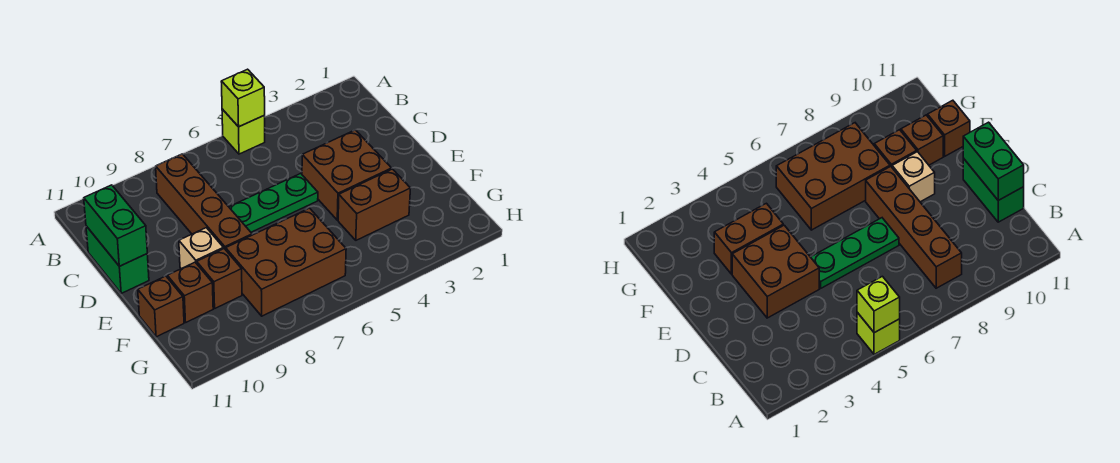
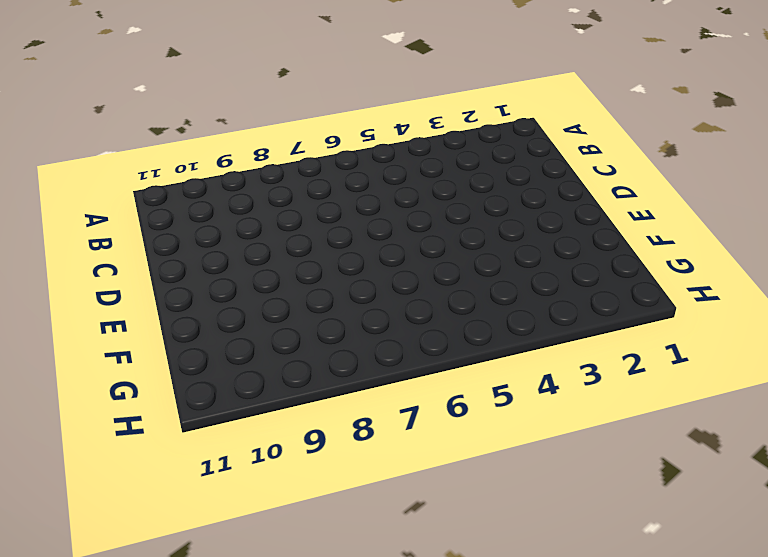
none -> lime brick A5 level 1
none -> brown brick B8:E8 level 1
none -> green brick C11:D11 level 1

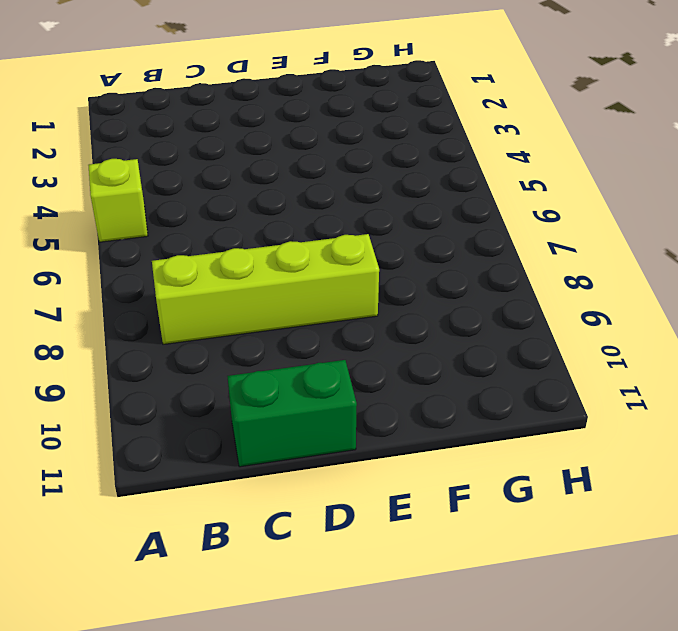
lime brick B8:E8 level 1 -> brown brick B8:E8 level 1
none -> brown brick D3:E4 level 1
none -> green plate D5:D7 level 1
none -> tan brick E9 level 1

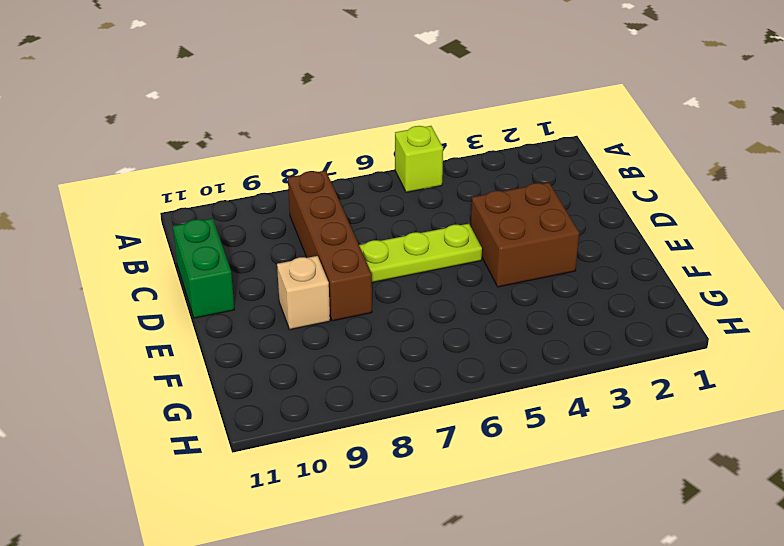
lime plate D5:D7 level 1 -> green plate D5:D7 level 1
none -> brown brick F3:F4 level 1
none -> brown brick F6:G8 level 1
none -> brown brick F9 level 1

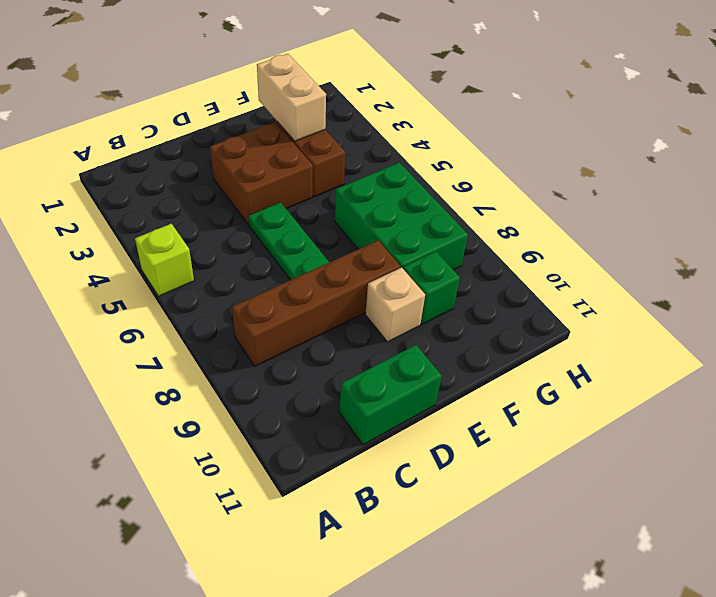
tan brick F2:F3 level 2 -> none
green brick F6:G8 level 1 -> brown brick F6:G8 level 1
green brick F9 level 1 -> brown brick F9 level 1
none -> brown brick F10 level 1
none -> brown brick F11 level 1
none -> lime brick A5 level 2

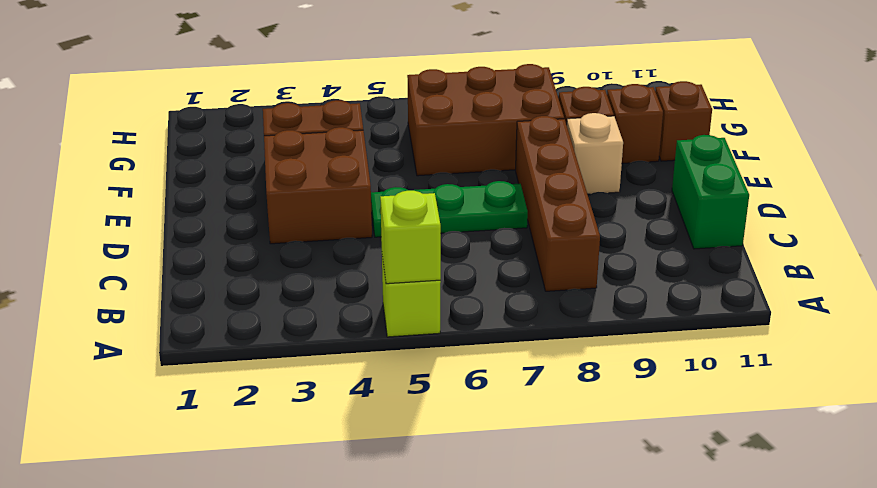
none -> green brick C11:D11 level 2

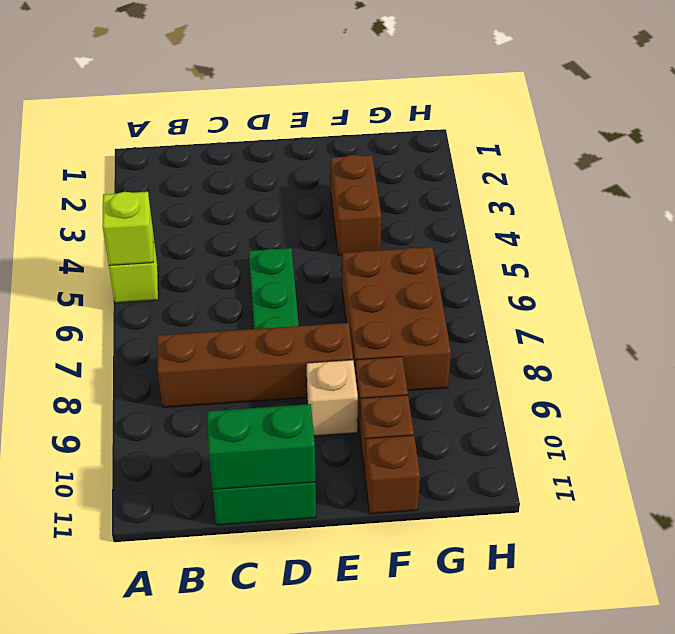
none -> brown brick D3:E4 level 1

